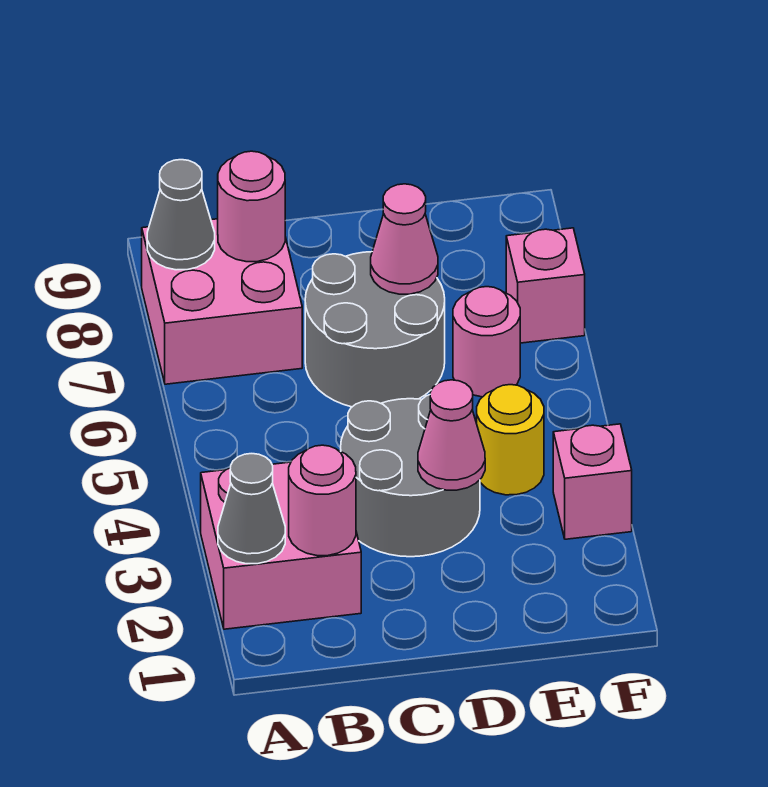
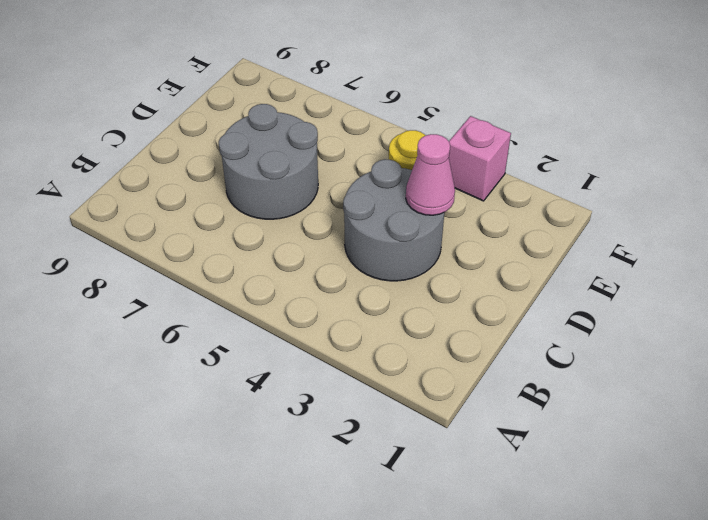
none -> pink brick A2:B3 level 1
none -> pink brick A7:B8 level 1
none -> pink round brick E6 level 1

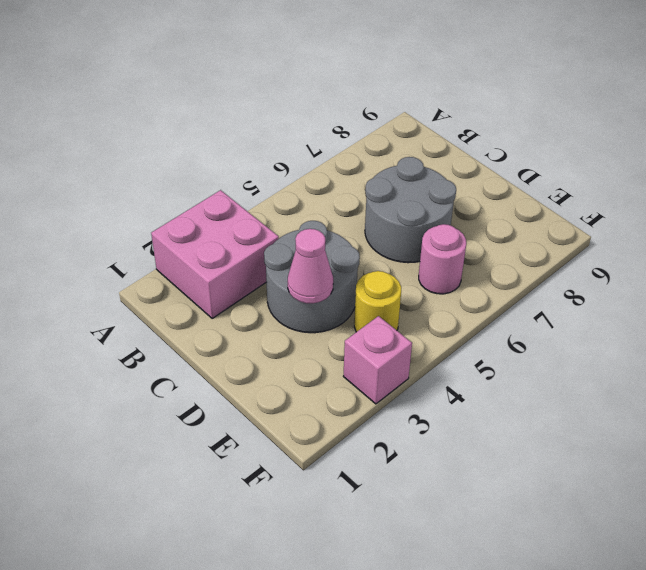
none -> pink brick A7:B8 level 1
none -> pink brick F7 level 1
none -> grey cone A2 level 2

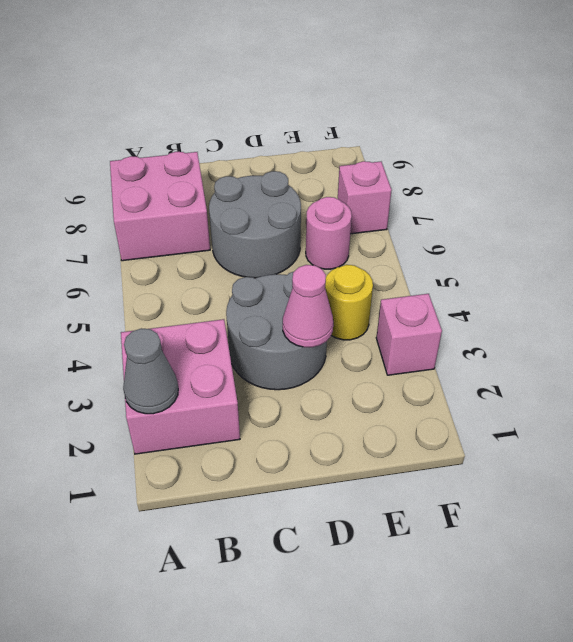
none -> grey cone A8 level 2
none -> pink round brick B2 level 2
none -> pink round brick B8 level 2

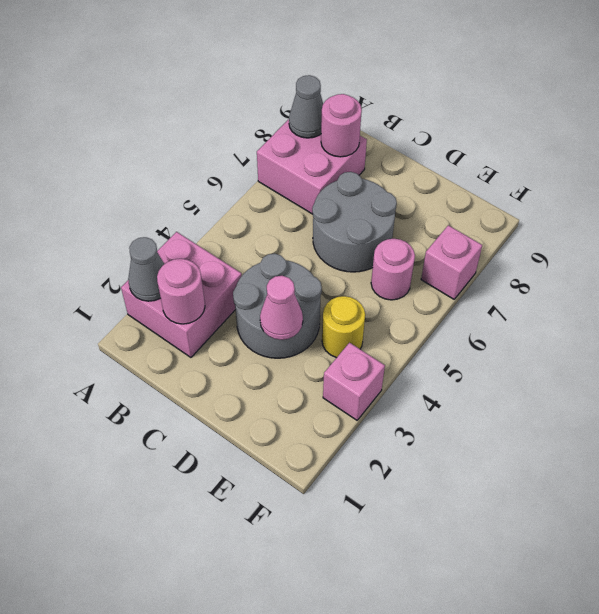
none -> pink cone D7 level 2

